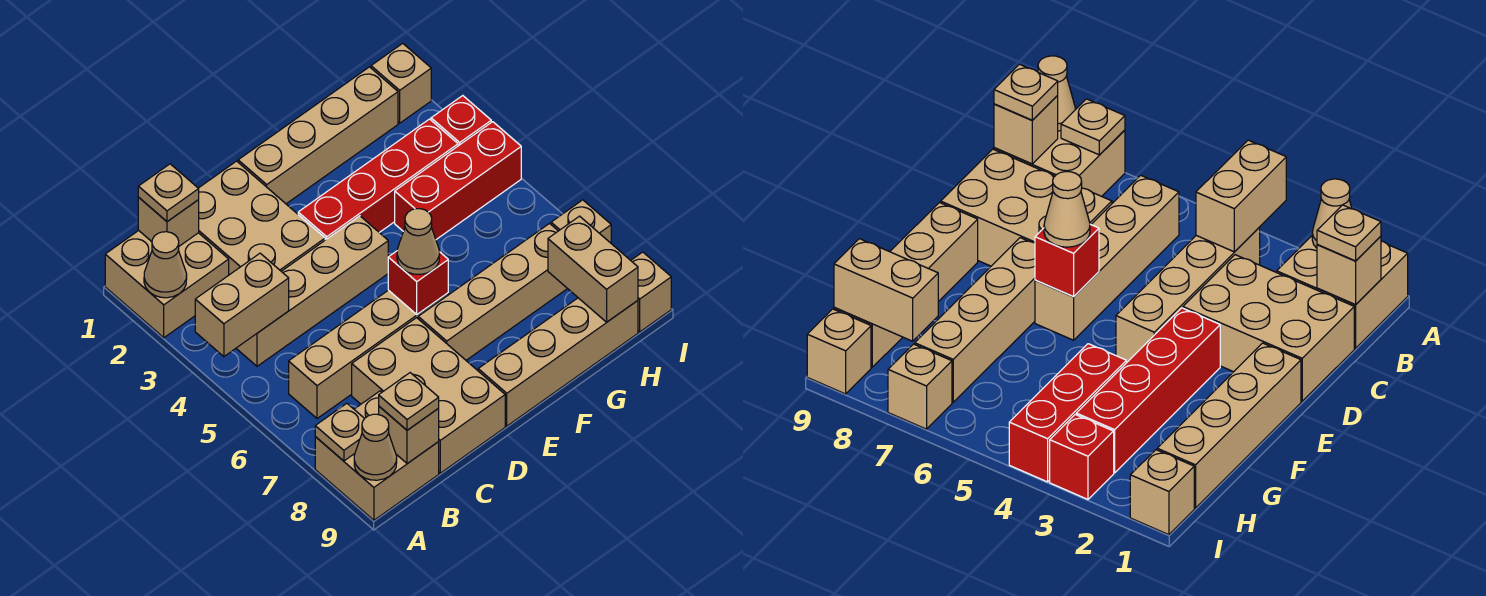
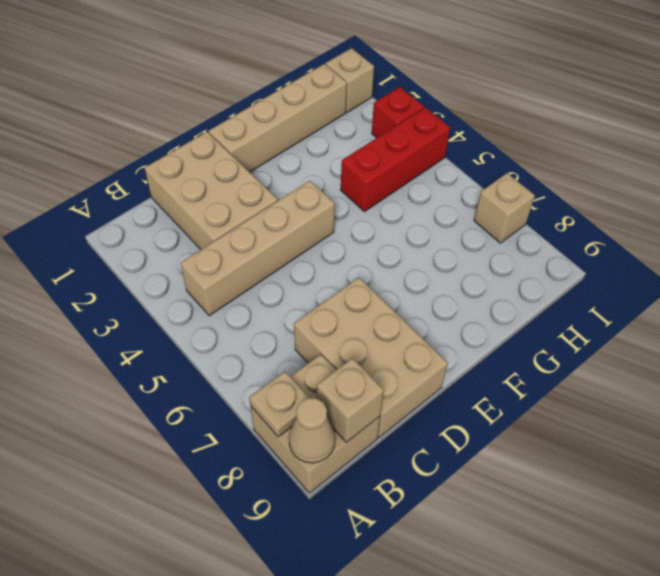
none -> tan brick A1:B2 level 1
none -> tan brick B6:E6 level 1
none -> red brick E3:H3 level 1

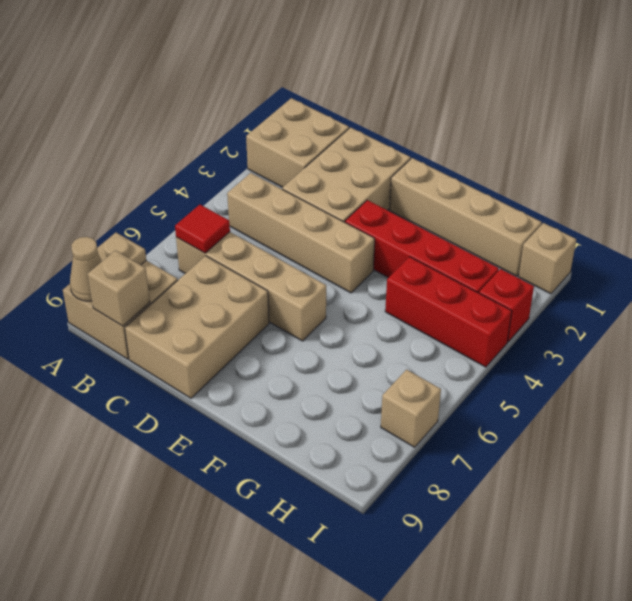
red tile B6 level 2 -> none
none -> tan brick E7:H7 level 1
none -> tan brick E9:H9 level 1
none -> tan brick I9 level 1

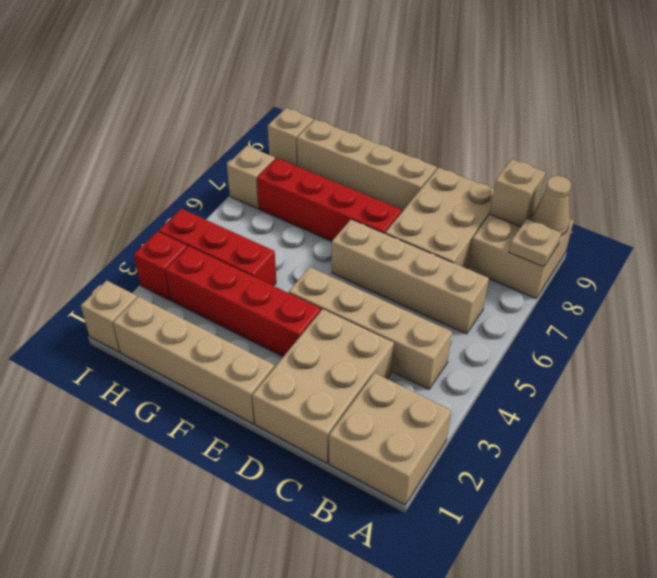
red brick E7:H7 level 1 -> tan brick E7:H7 level 1
none -> tan cone A2 level 2
none -> tan brick A4:B4 level 2
none -> tan brick B1 level 2

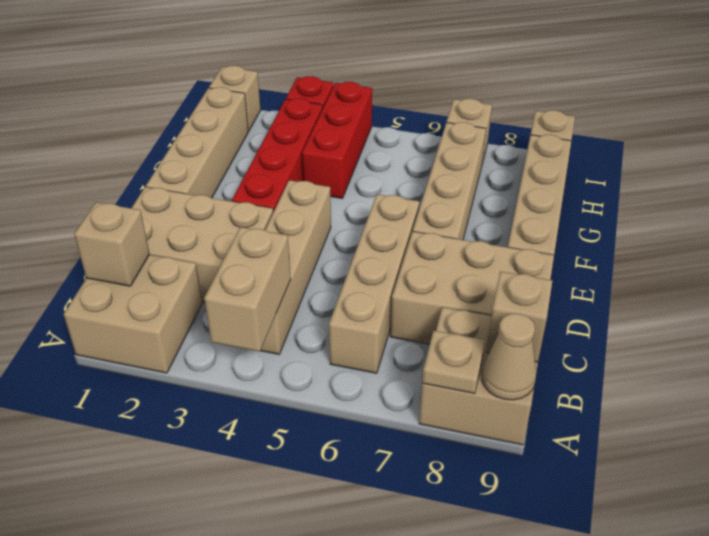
none -> tan cone A2 level 2
none -> red brick E6 level 2
none -> tan brick H8:H9 level 2

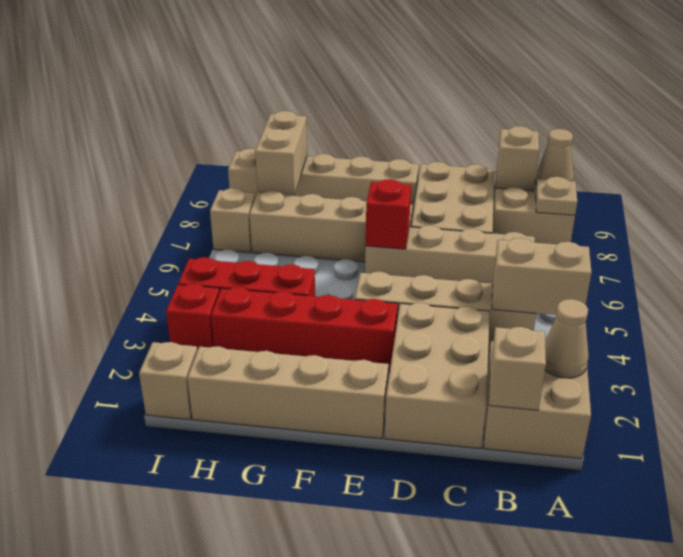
none -> tan plate B1 level 3
none -> tan plate B9 level 3
none -> tan cone E6 level 3

